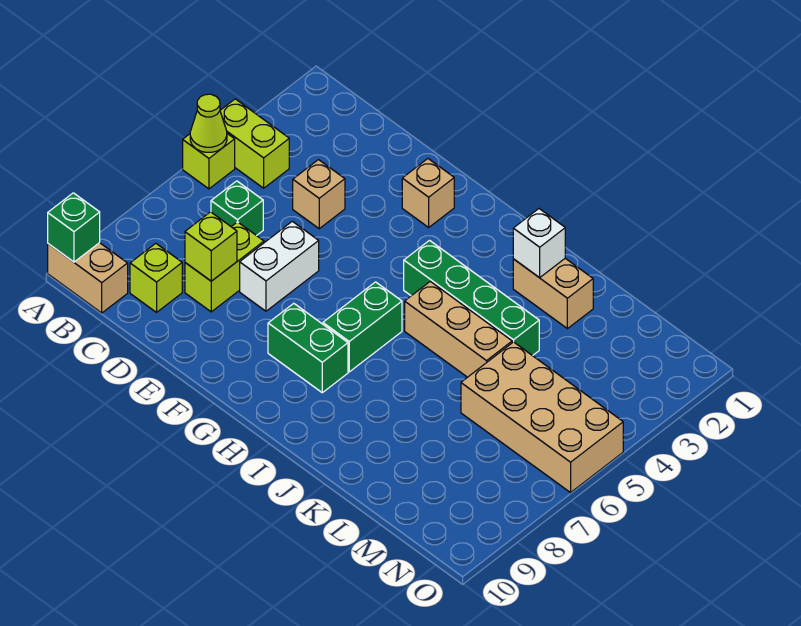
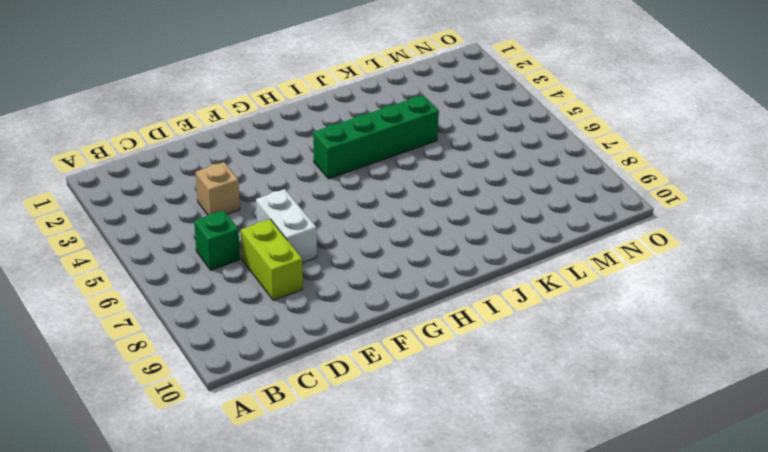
none -> lime brick A4:B4 level 1
none -> lime brick A5 level 1
none -> tan brick A10:B10 level 1

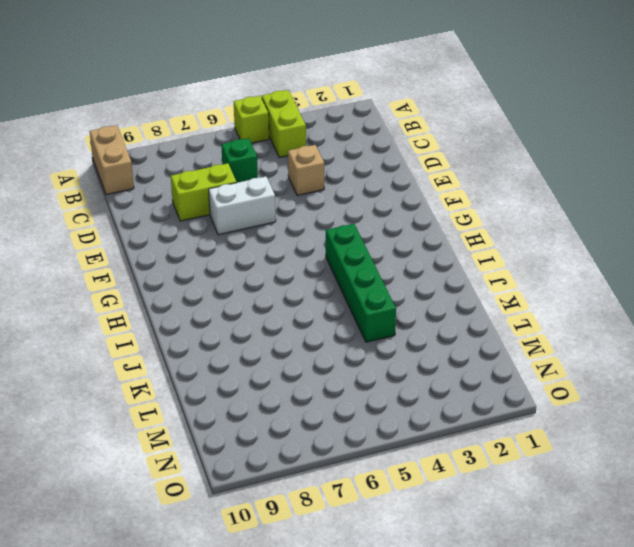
none -> lime brick C9 level 1
none -> tan brick F2 level 1
none -> green brick G8:H8 level 1

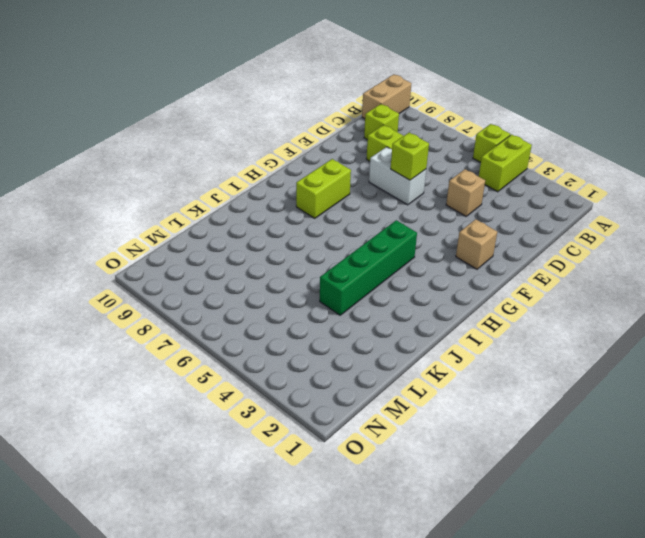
lime brick E6 level 2 -> lime brick D8 level 2
lime brick G8:H8 level 1 -> green brick G8:H8 level 1
none -> green brick C6 level 1
none -> green brick H6:H7 level 1
none -> tan brick I5:K5 level 1

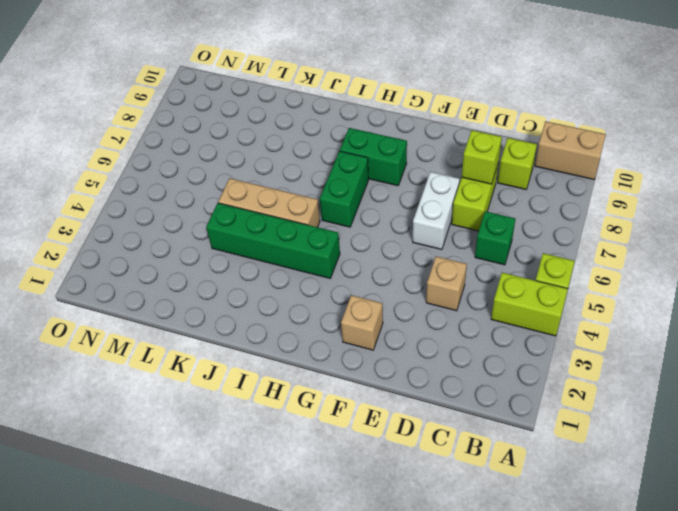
none -> tan brick J2:K2 level 1
none -> tan brick L5:O6 level 1
none -> lime cone A5 level 2

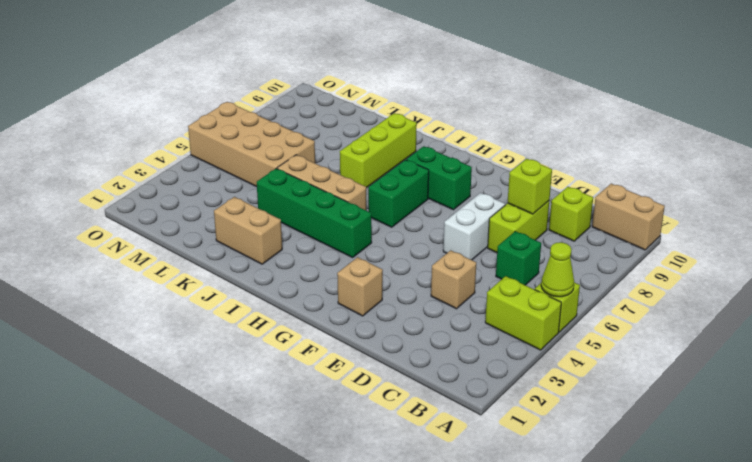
lime brick J7:J9 level 1 -> none
none -> green brick A10 level 2
none -> white brick J2 level 2

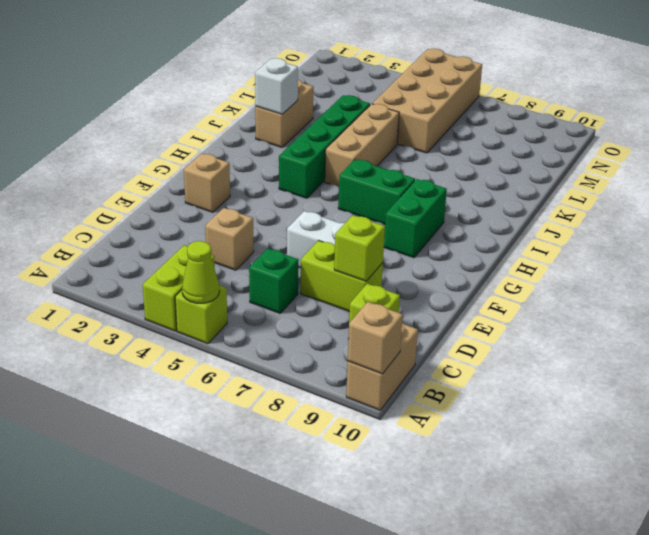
tan brick A10 level 2 -> green brick A10 level 2

